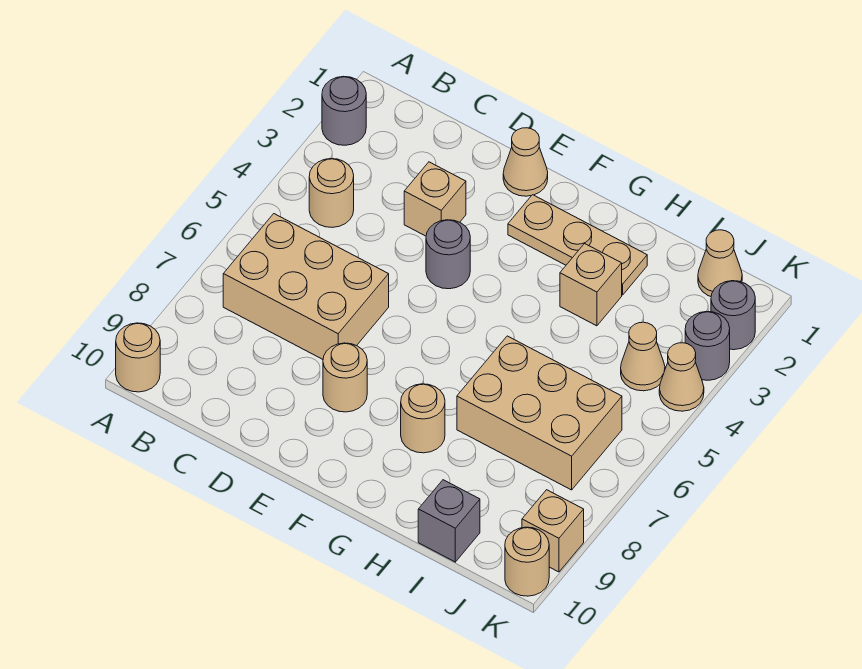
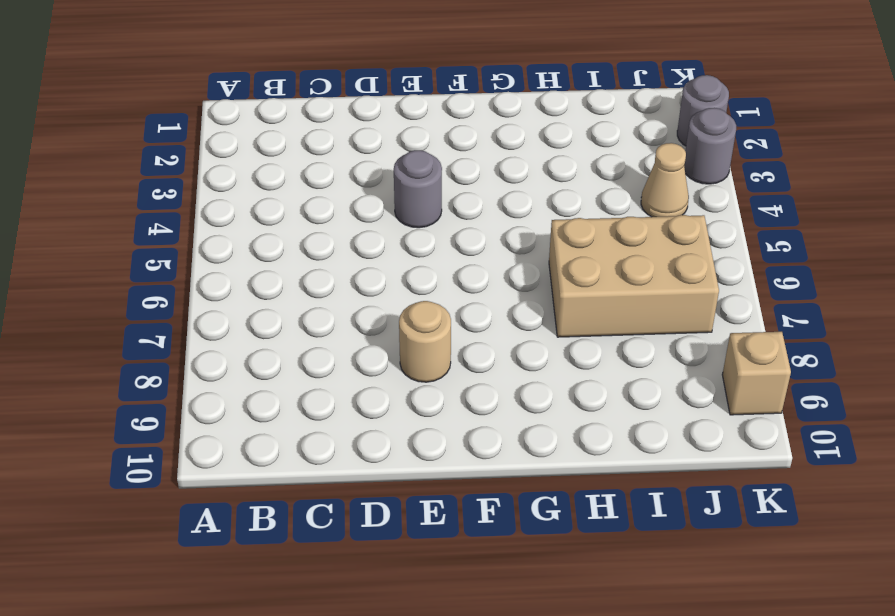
none -> grey round brick A2 level 1
none -> tan round brick A10 level 1
none -> tan round brick B4 level 1

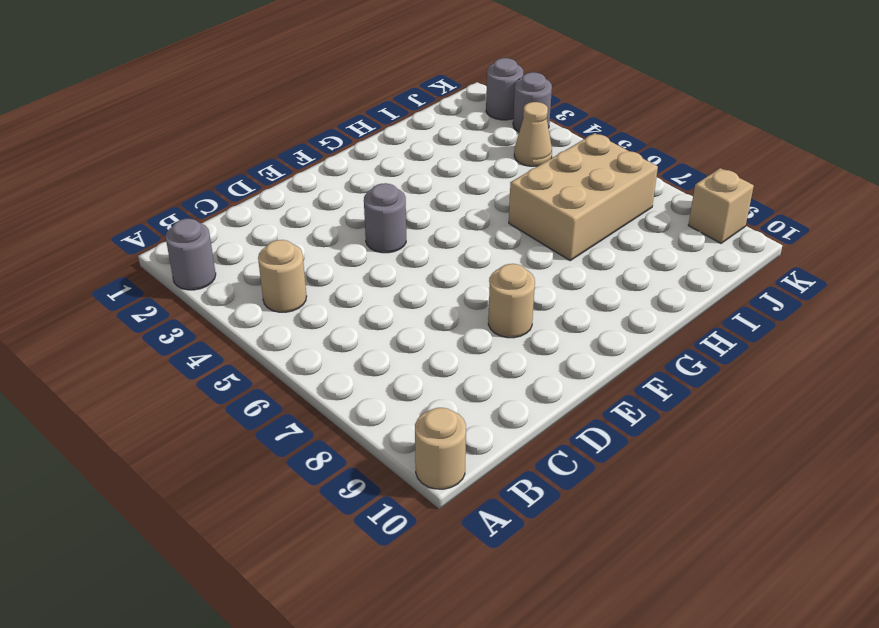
none -> tan brick B6:D7 level 1
none -> tan brick D3 level 1
none -> tan cone E1 level 1

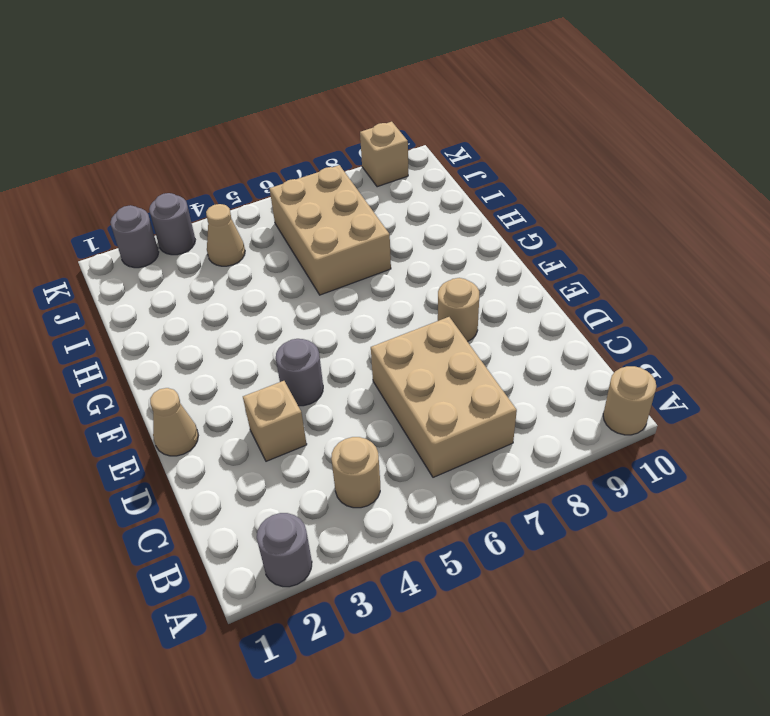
none -> tan plate F2:H2 level 1
none -> tan round brick G8 level 1
none -> tan brick H3 level 1

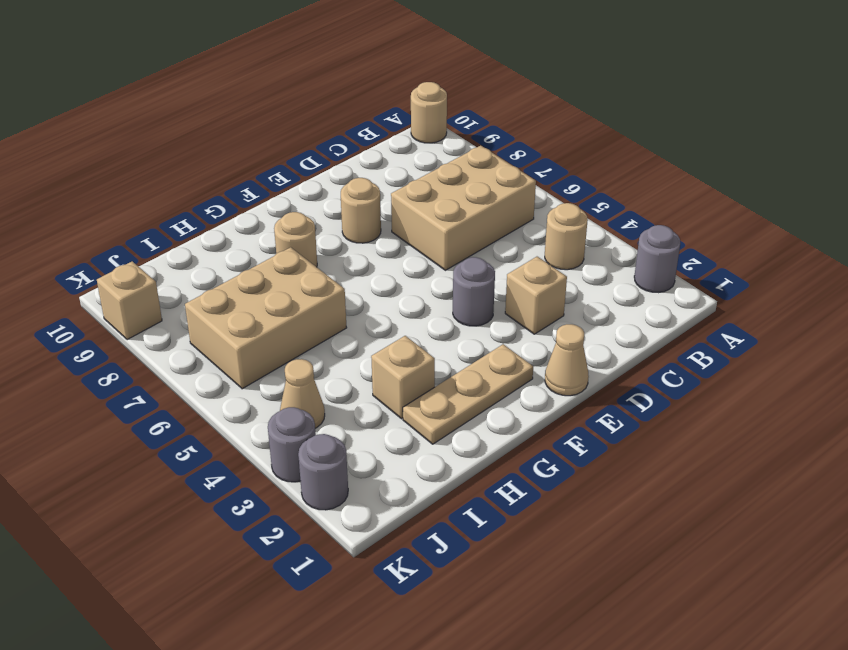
none -> grey brick I10 level 1
none -> tan cone J1 level 1
none -> tan cone K4 level 1

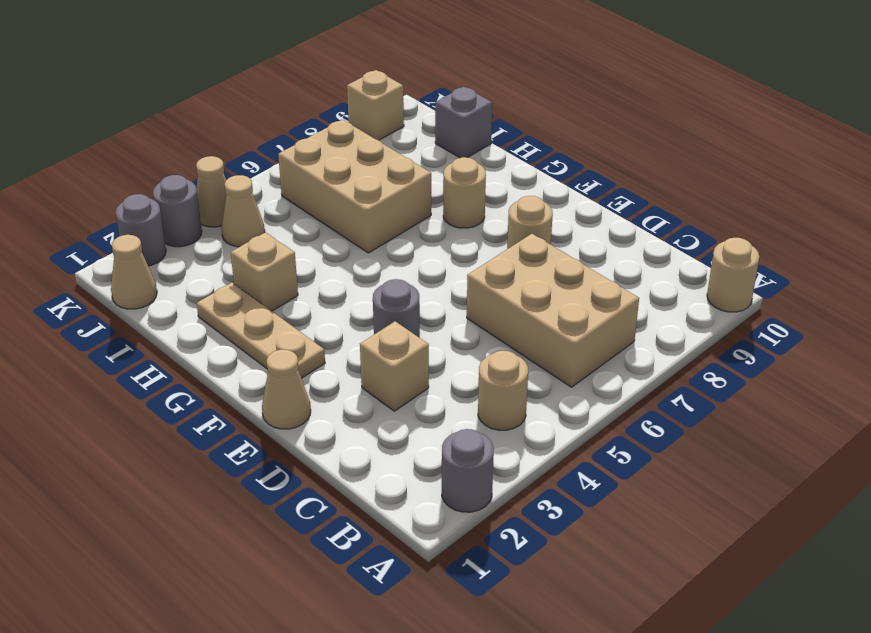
none -> tan round brick K10 level 1

